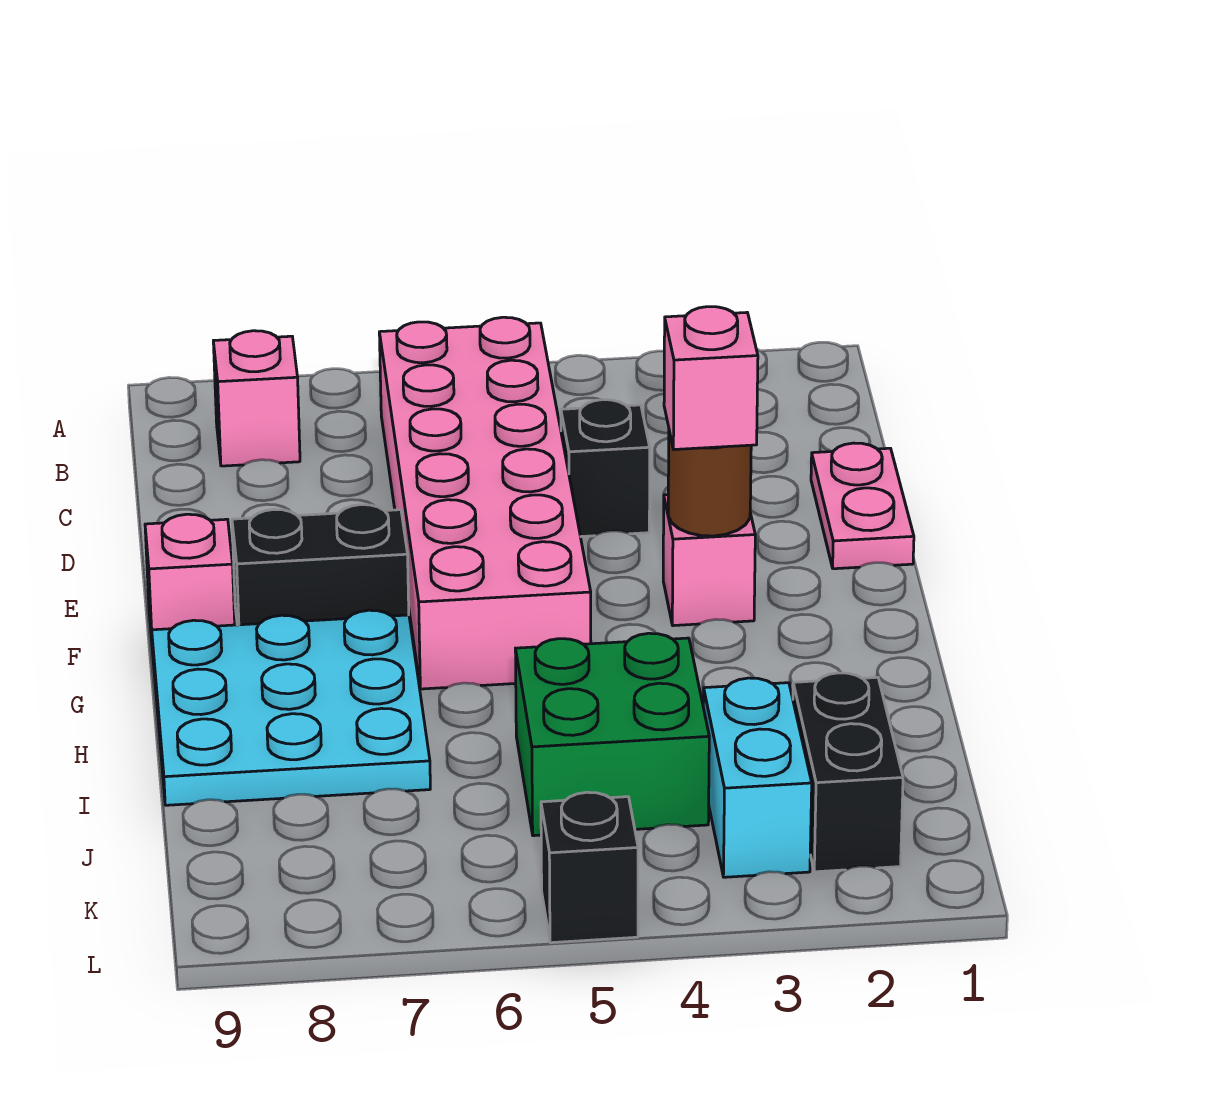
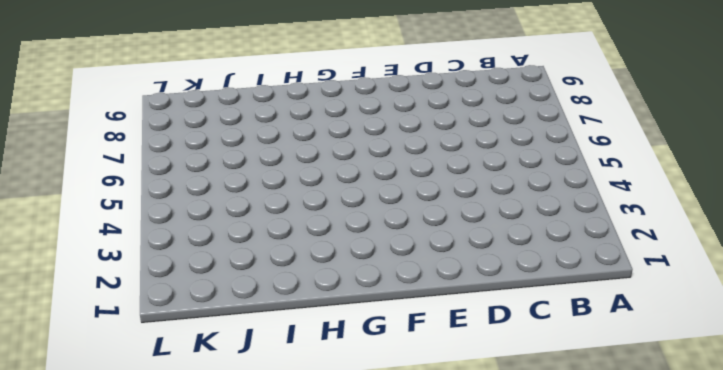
none -> pink brick B5:G6 level 1
none -> pink brick B8 level 1
none -> pink plate D1:E1 level 1

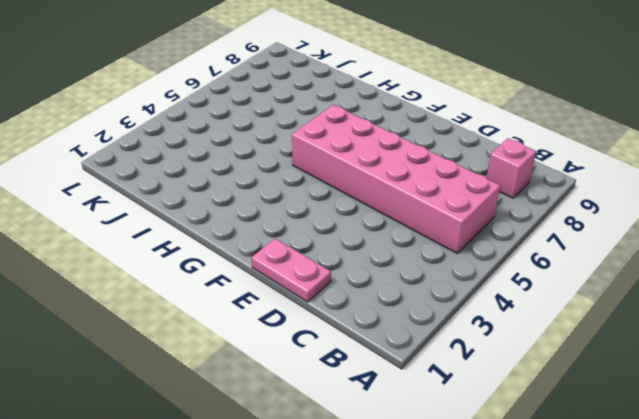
none -> black brick D4 level 1
none -> pink brick F3 level 1
none -> black brick F7:F8 level 1

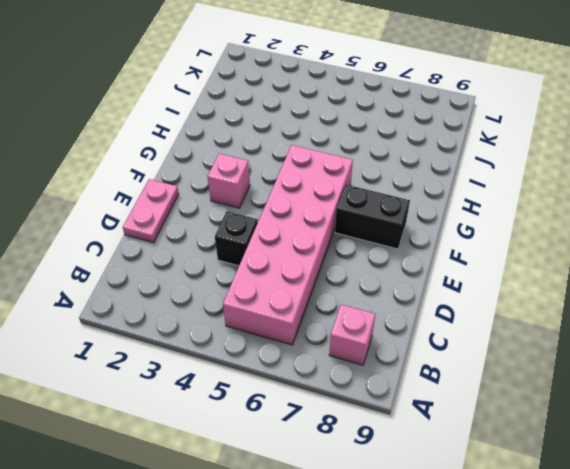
none -> pink brick F9 level 1
none -> cyan plate G7:I9 level 1
none -> green brick I4:J5 level 1

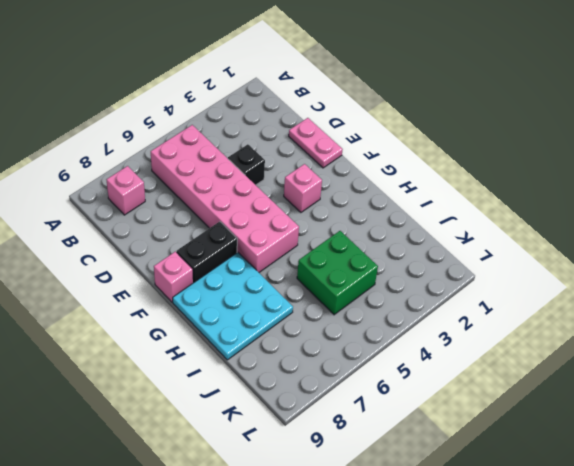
none -> black brick J2:K2 level 1
none -> cyan brick J3:K3 level 1
none -> black brick L5 level 1

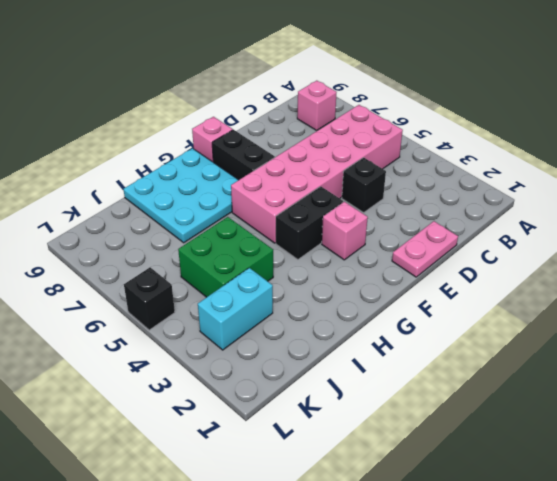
black brick F4:G4 level 1 -> black brick J2:K2 level 1
none -> brown round brick F3 level 2
none -> pink brick F3 level 3

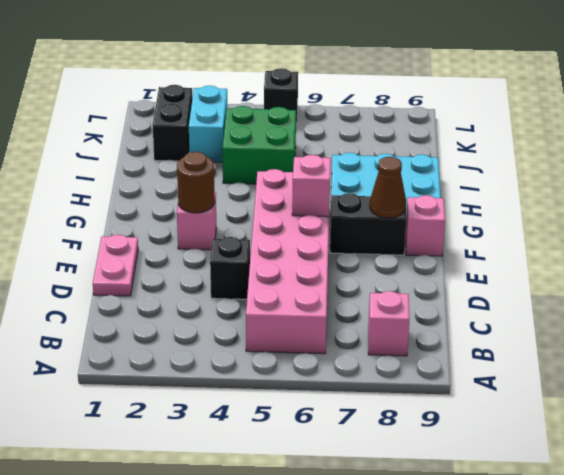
pink brick F6 level 2 -> pink brick F3 level 3
brown cone F8 level 2 -> none

